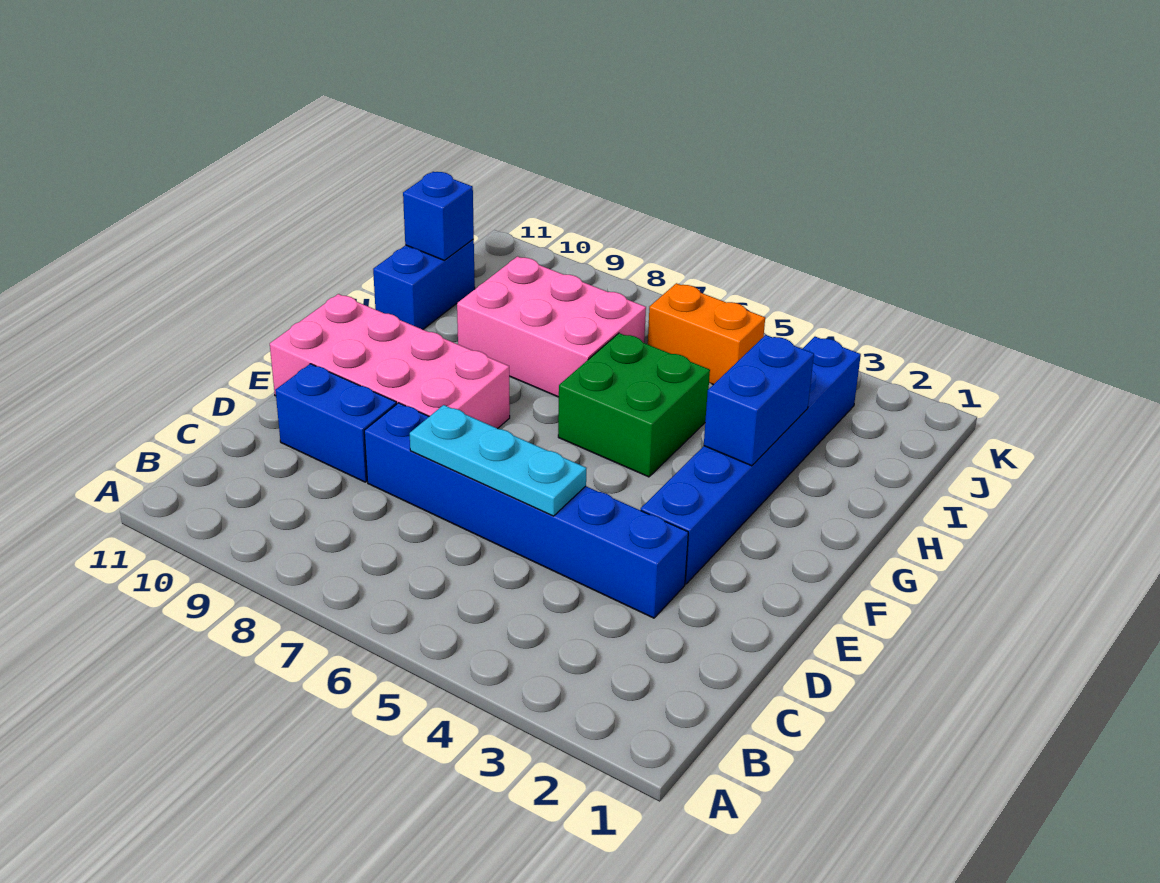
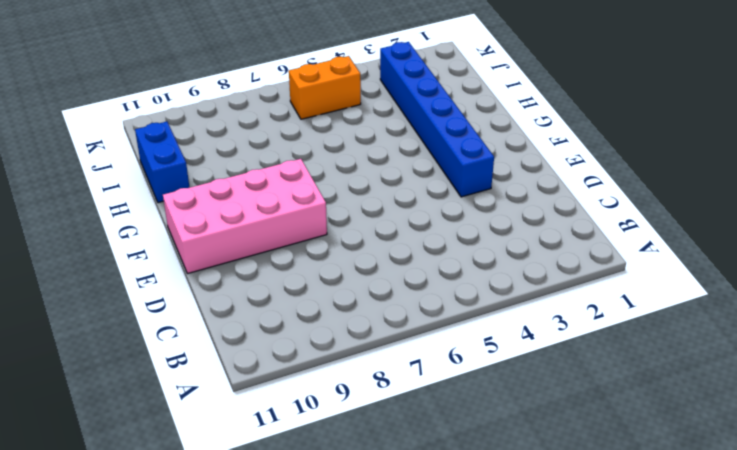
none -> blue brick D3:D8 level 1
none -> blue brick D9:D10 level 1

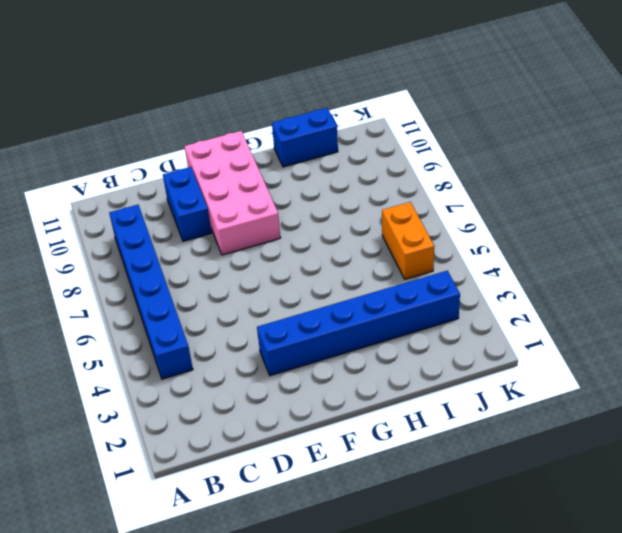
blue brick B4:B9 level 1 -> blue brick D3:D8 level 1
none -> green brick G5:H6 level 1
none -> pink brick H7:I9 level 1

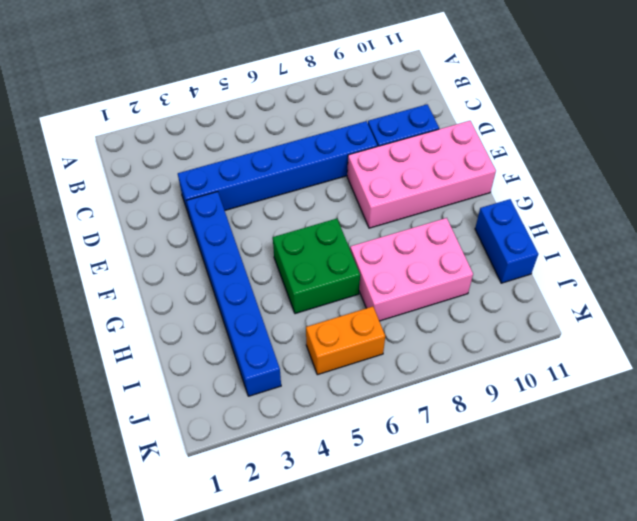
none -> cyan plate D5:D7 level 2
none -> blue brick G3:H3 level 2

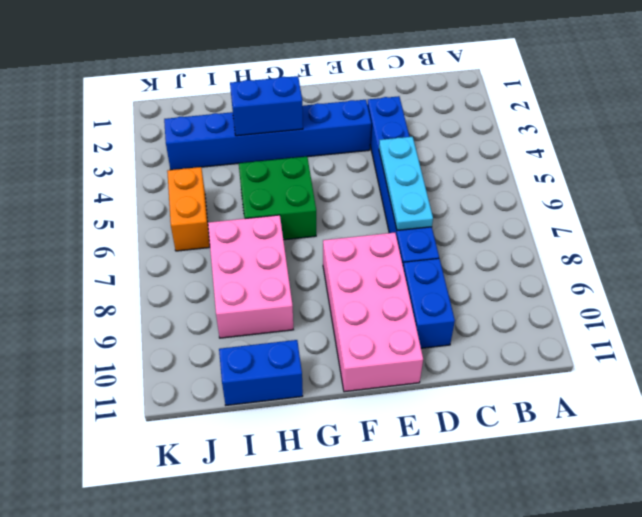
none -> blue brick I11 level 2

